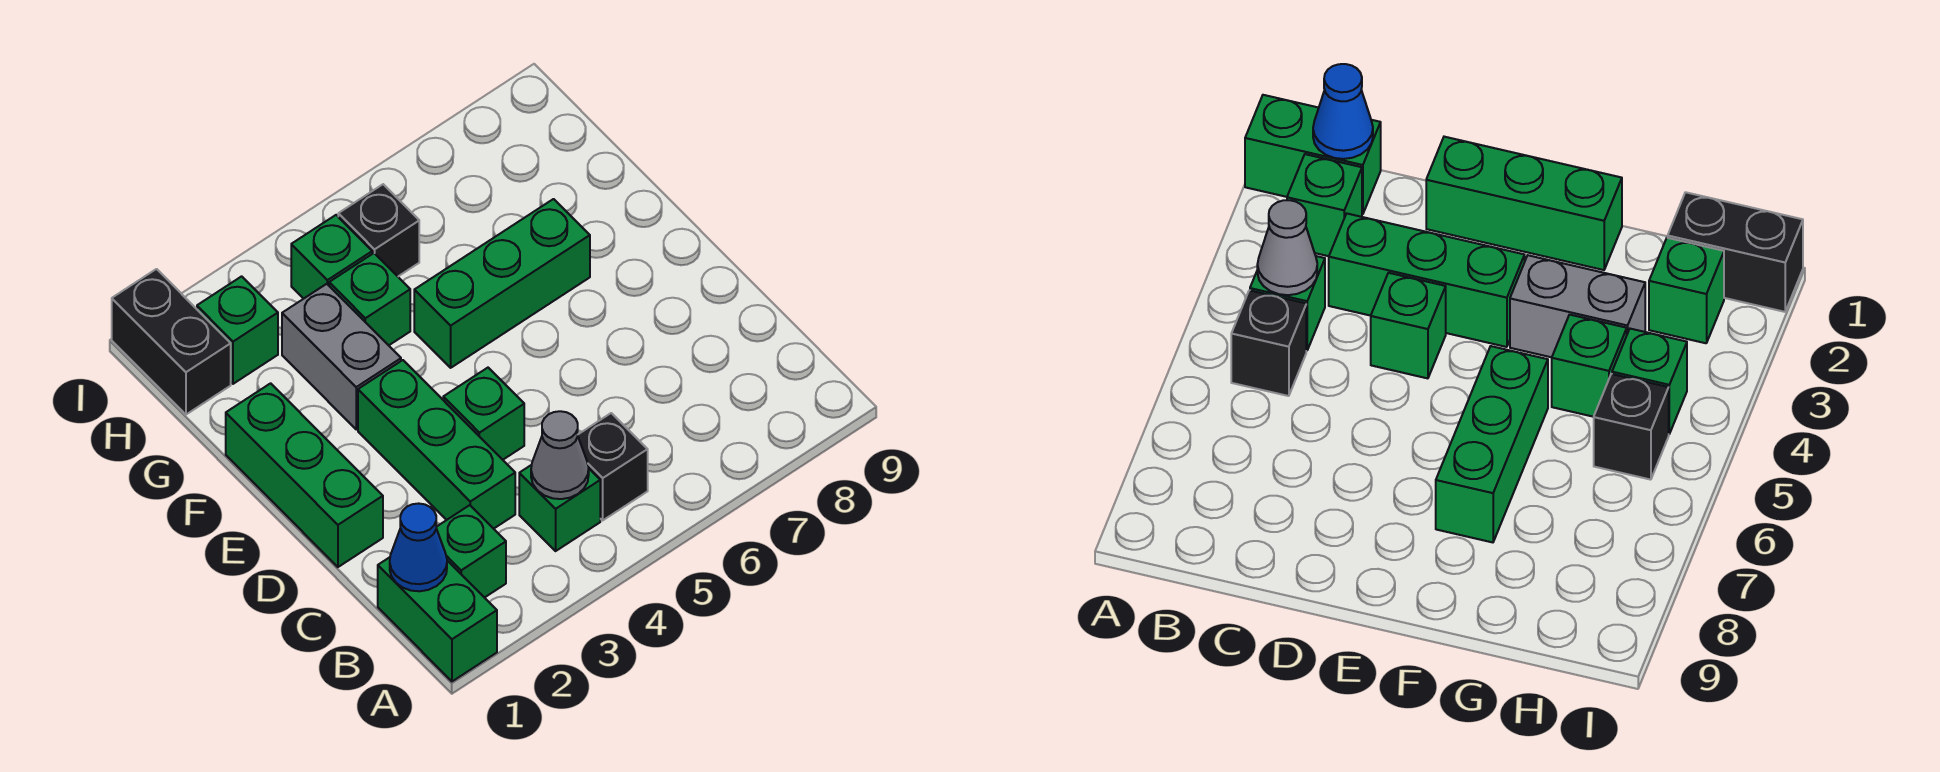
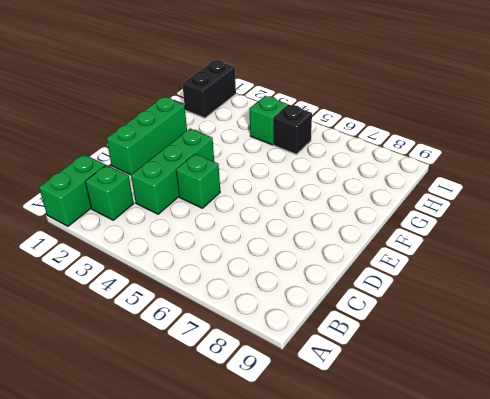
none -> green brick B4 level 1
none -> black brick B5 level 1
none -> grey brick F3:G3 level 1

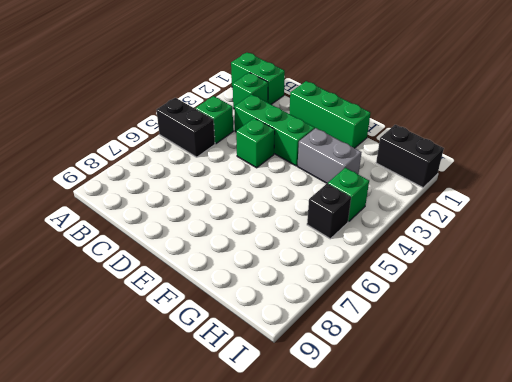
black brick A5:B5 level 1 -> black brick B5 level 1
none -> green brick F5:F7 level 1
none -> green brick G4 level 1
none -> green brick H2 level 1

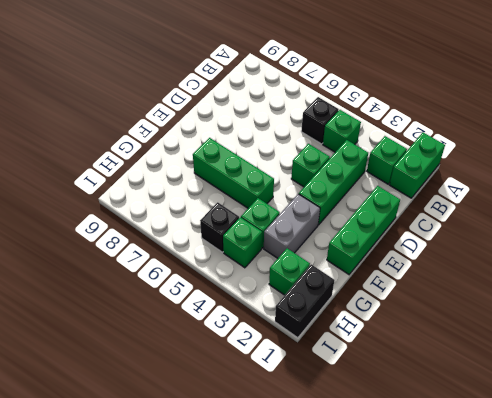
none -> blue cone B1 level 2
none -> grey cone B4 level 2

